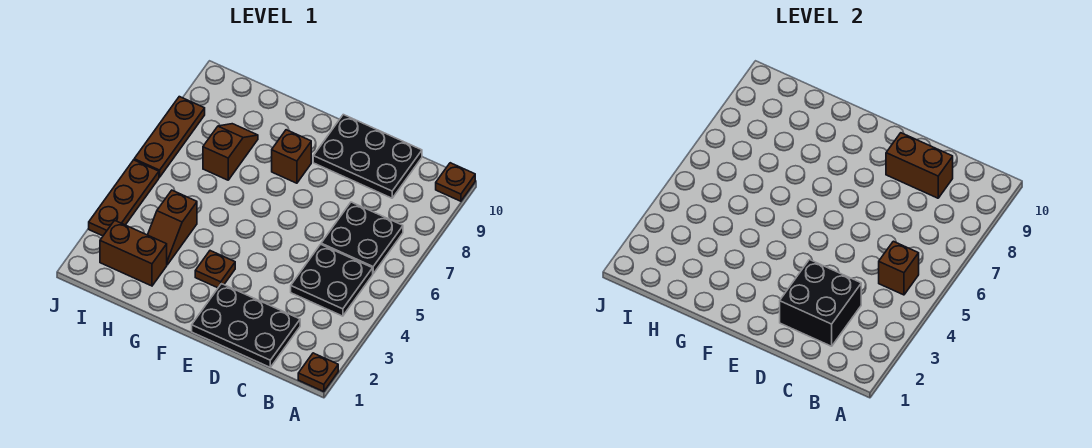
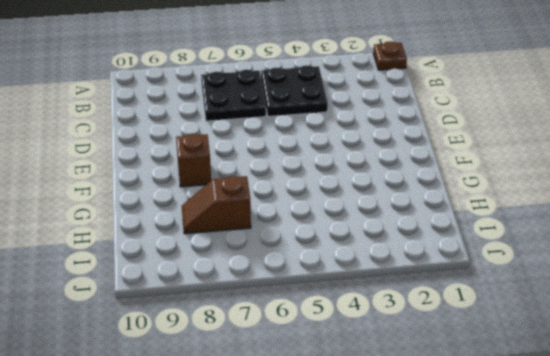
none -> brown plate A10 level 1
none -> black plate C1:E2 level 1
none -> black plate C9:E10 level 1

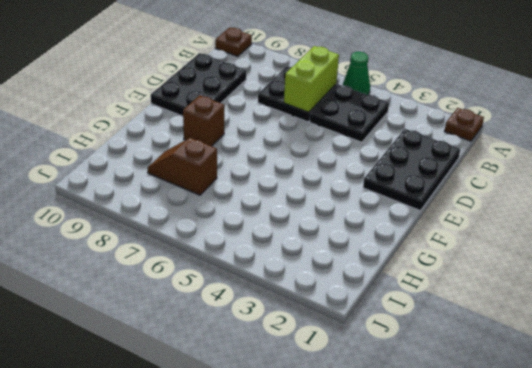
green cone A5 level 1 -> none
lime brick B6:C6 level 2 -> none
none -> brown plate F3 level 1
none -> brown brick H2:I2 level 1
none -> brown slope H3:H4 level 1 top 4

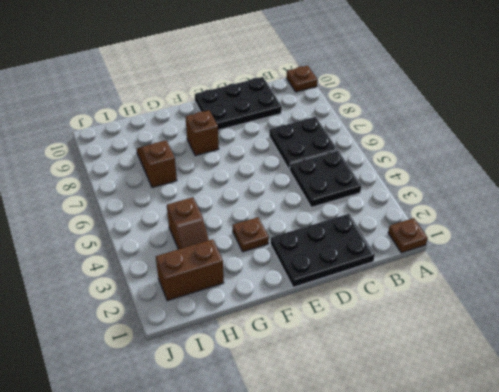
none -> brown plate J3:J5 level 1
none -> brown plate J6:J8 level 1
none -> brown brick B5 level 2

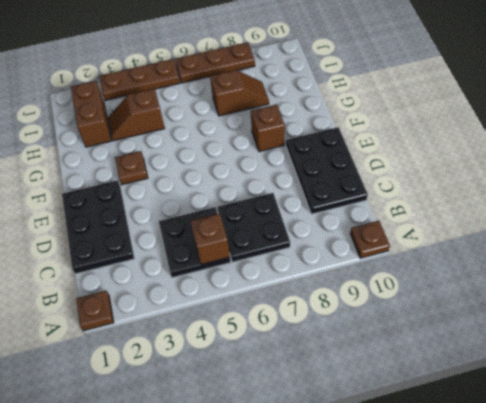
none -> black brick C2:D3 level 2
none -> brown brick C9:D9 level 2

